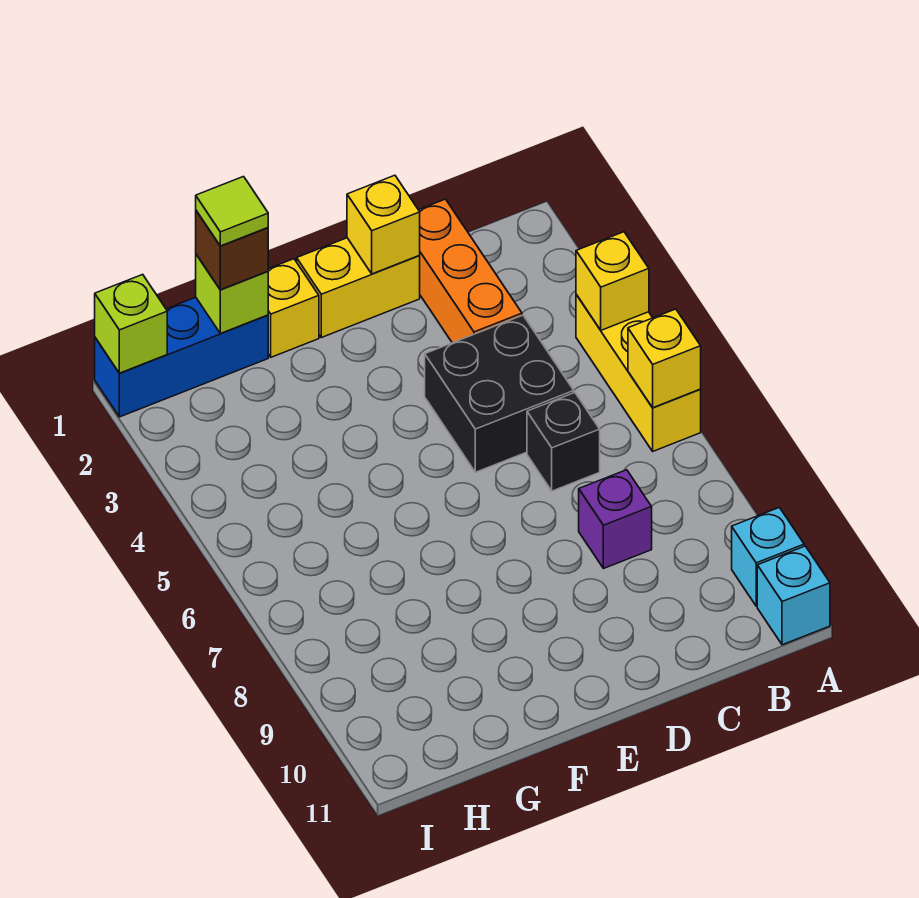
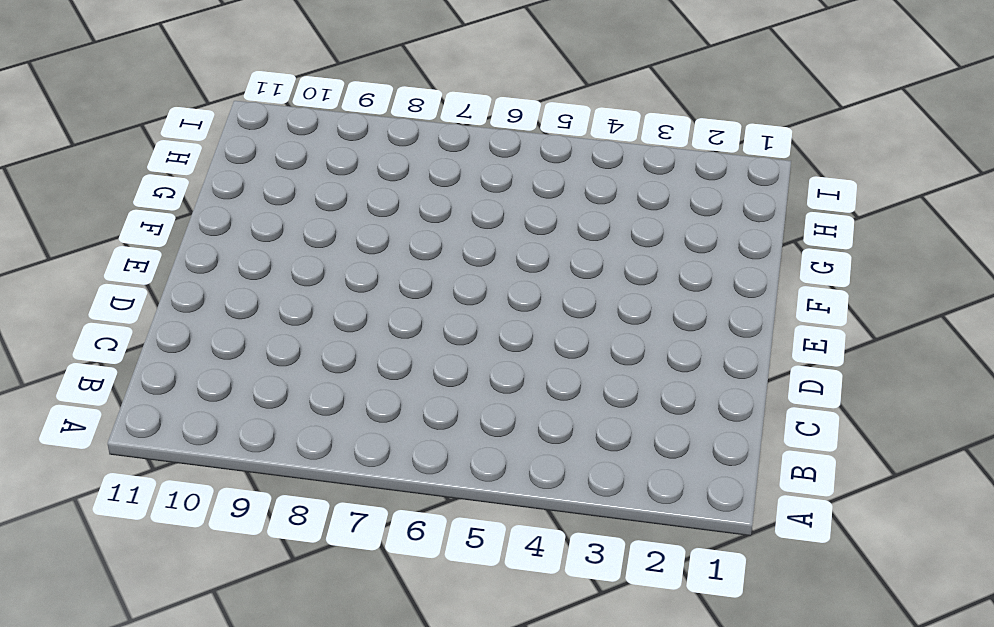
none -> yellow brick A4:A6 level 1
none -> cyan brick A10 level 1
none -> cyan brick A11 level 1

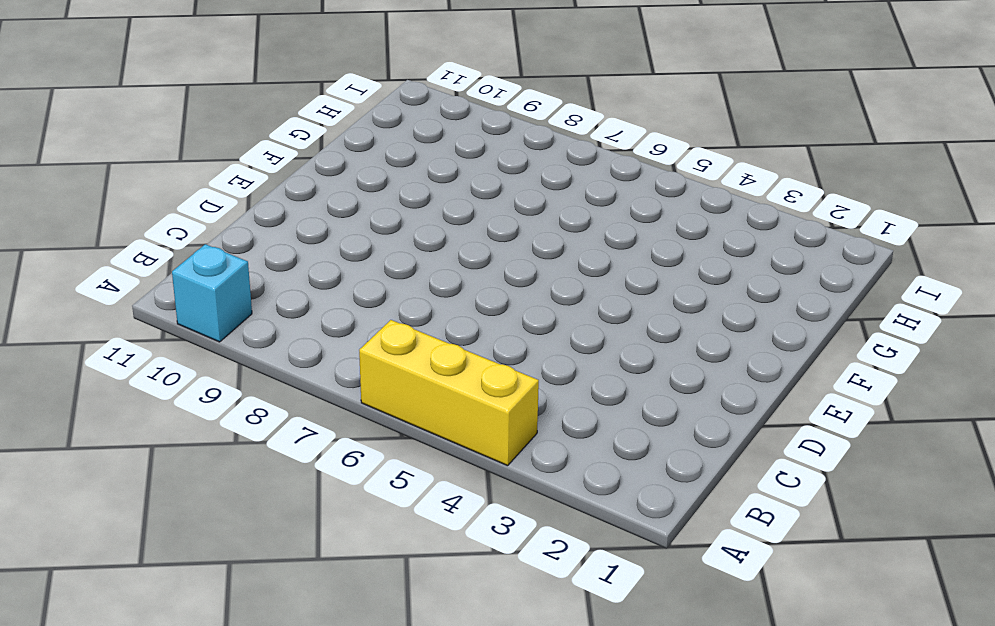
none -> cyan brick A11 level 1
none -> orange brick C1:C3 level 1
none -> black brick C4:D5 level 1

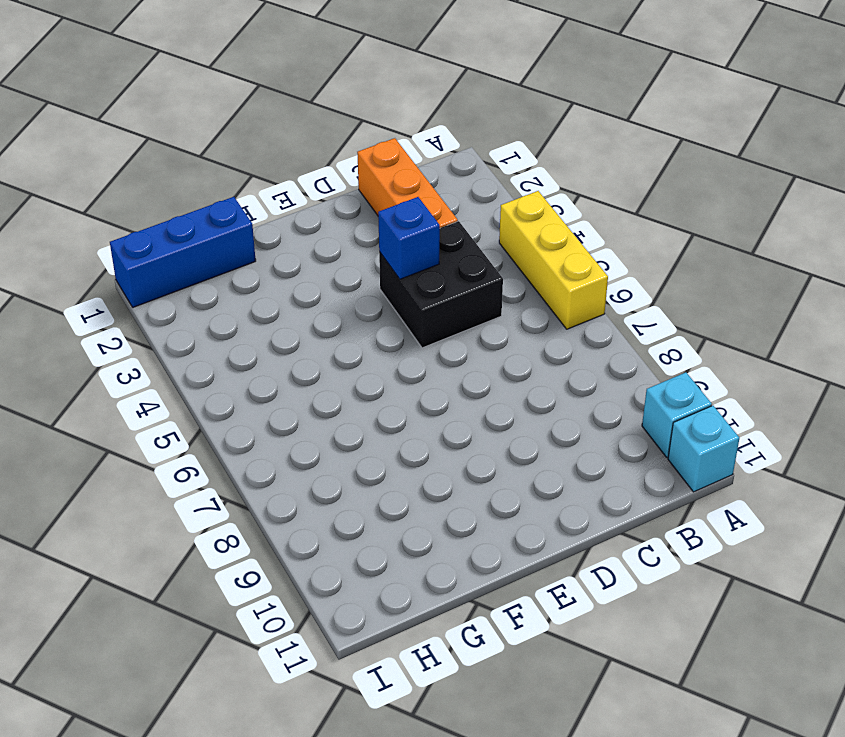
blue brick D4 level 2 -> none
none -> black brick C6 level 1
none -> purple brick C8 level 1
none -> yellow brick D1:E1 level 1

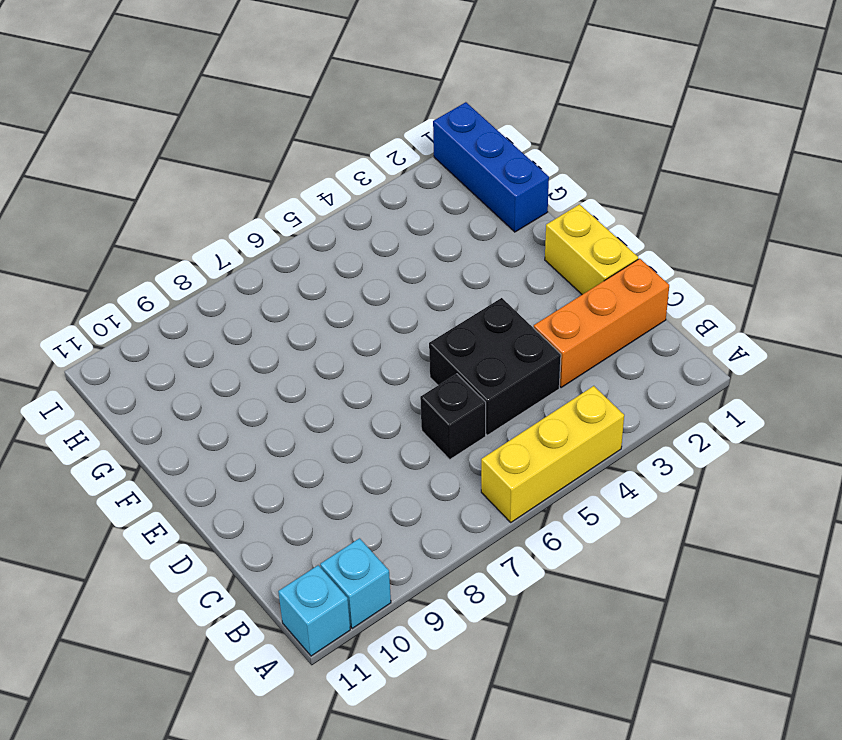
none -> purple brick C8 level 1
none -> yellow brick F1 level 1
none -> yellow brick A4 level 2

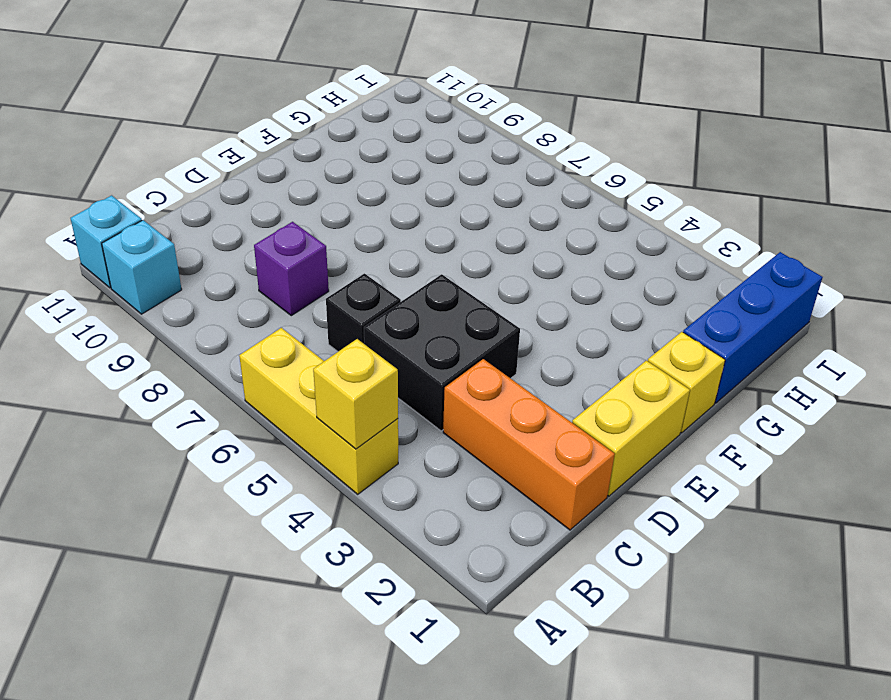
none -> yellow brick A6 level 2
none -> yellow brick D1 level 2
none -> lime brick G1 level 2

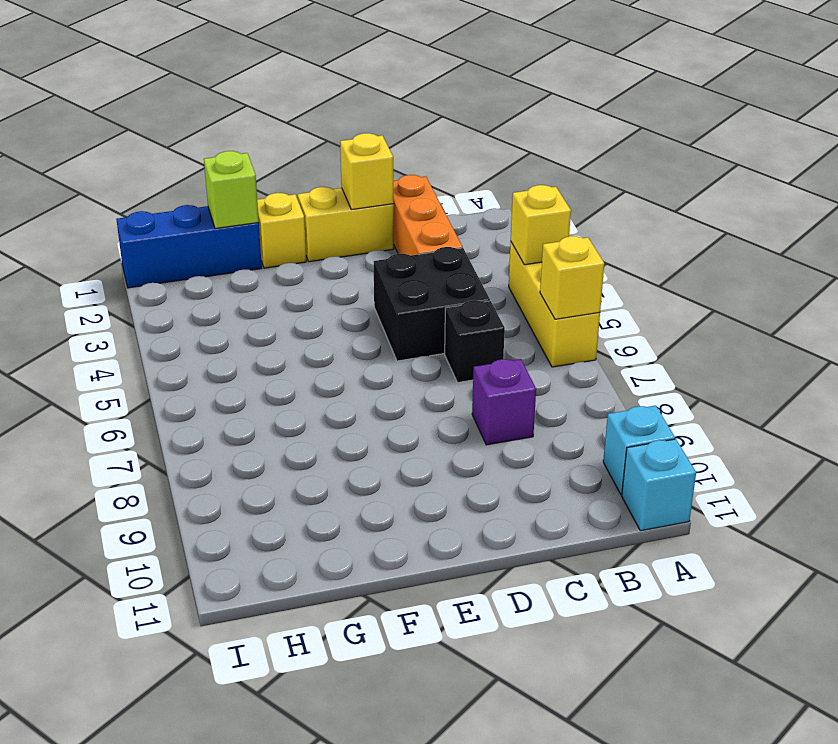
none -> lime brick I1 level 2
none -> brown brick G1 level 3
none -> lime tile G1 level 4

